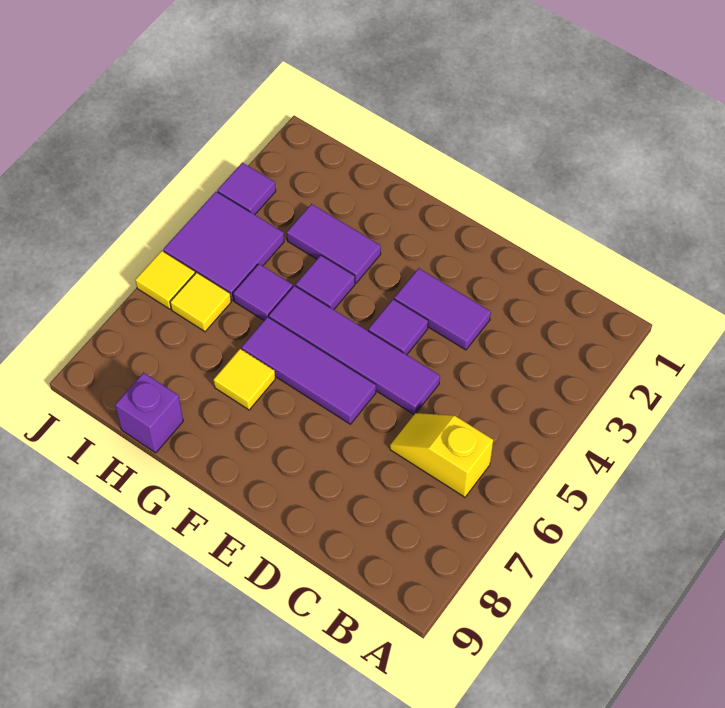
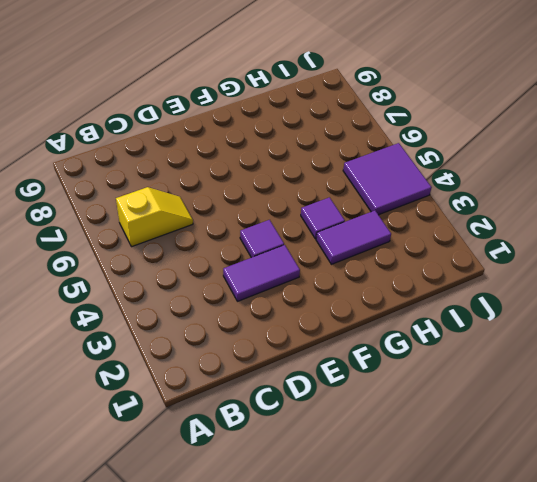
none -> purple tile D5:G5 level 1
none -> purple tile E6:G6 level 1
none -> yellow tile G7 level 1

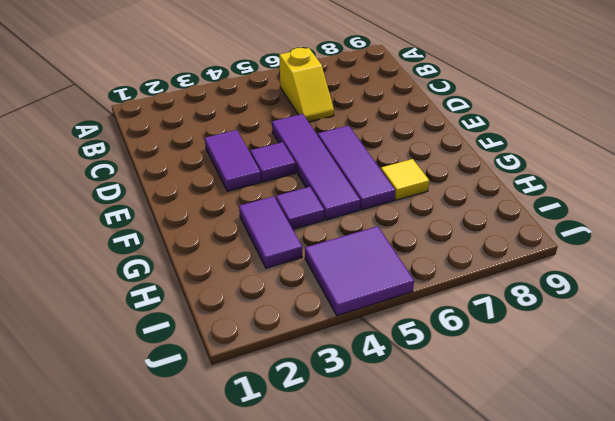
none -> purple tile H5 level 1
none -> purple brick H9 level 1
none -> yellow tile I6 level 1

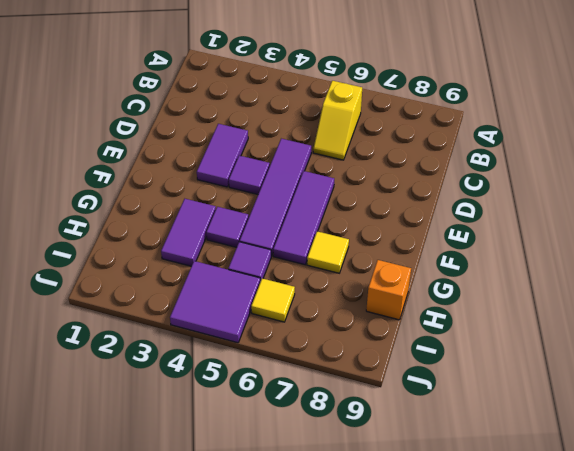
orange brick H9 level 1 -> purple brick H9 level 1
none -> purple tile J3 level 1
none -> yellow tile J6 level 1

